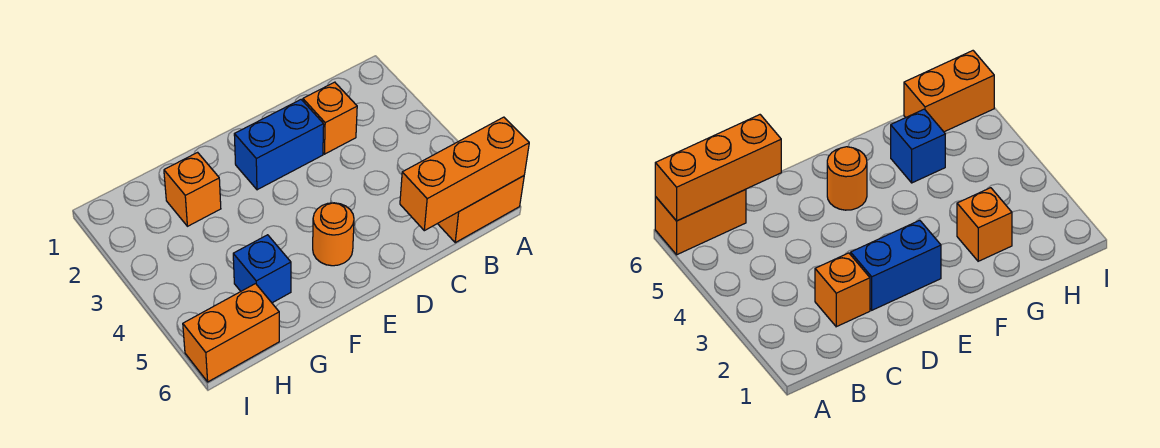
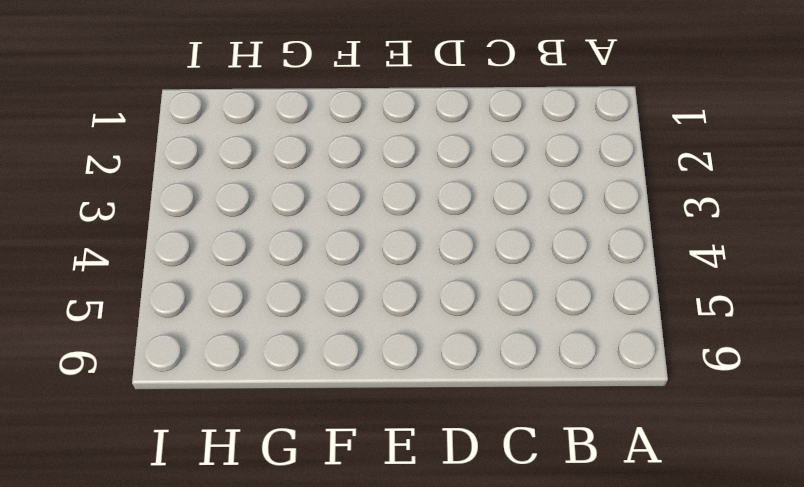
none -> orange brick A6:B6 level 1
none -> orange brick C2 level 1

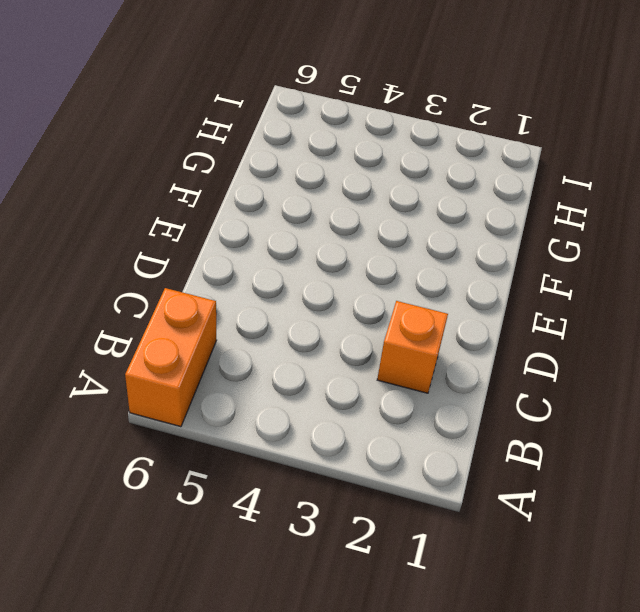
none -> blue brick D2:E2 level 1
none -> orange round brick E5 level 1

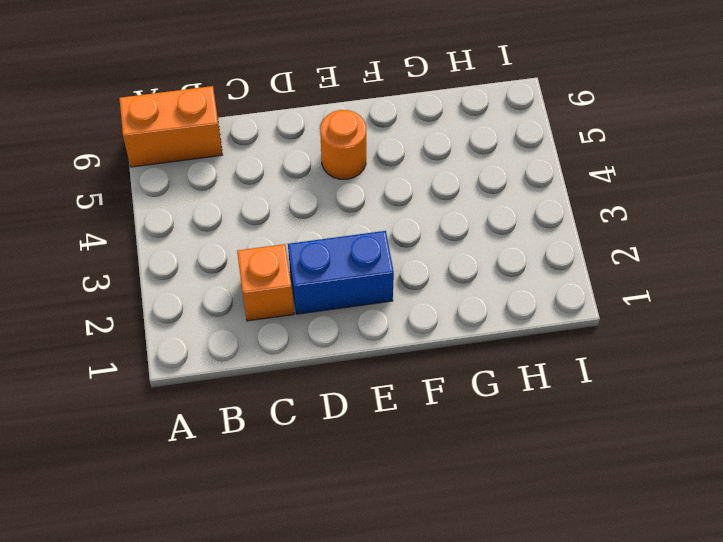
none -> orange brick G2 level 1
none -> blue brick G5 level 1

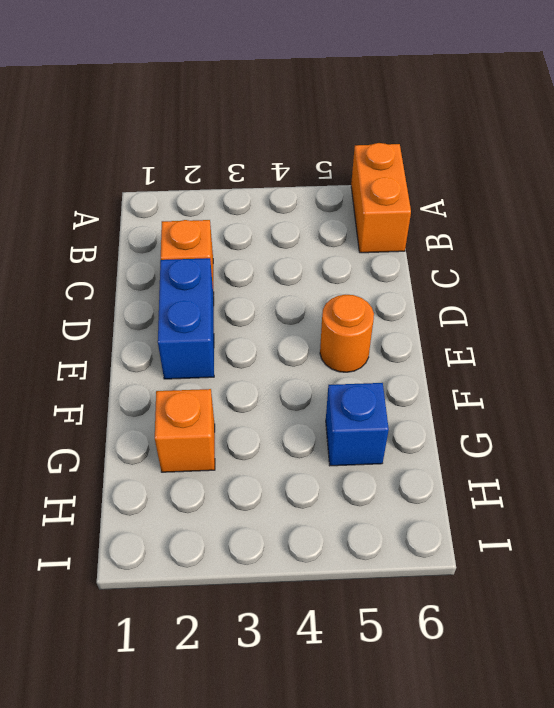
none -> orange brick H6:I6 level 1
none -> orange brick A6:C6 level 2

